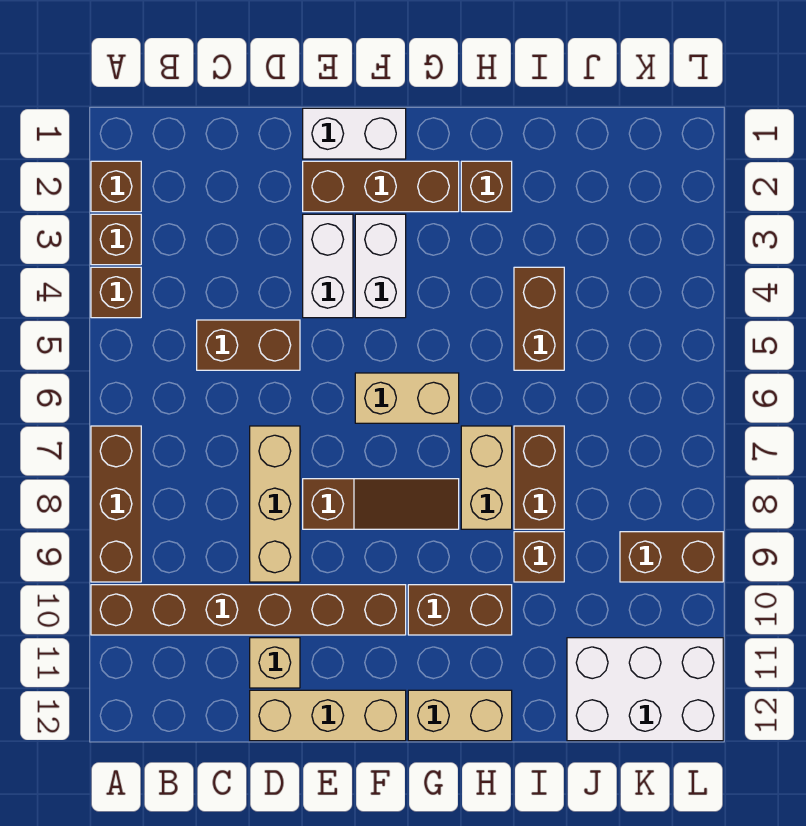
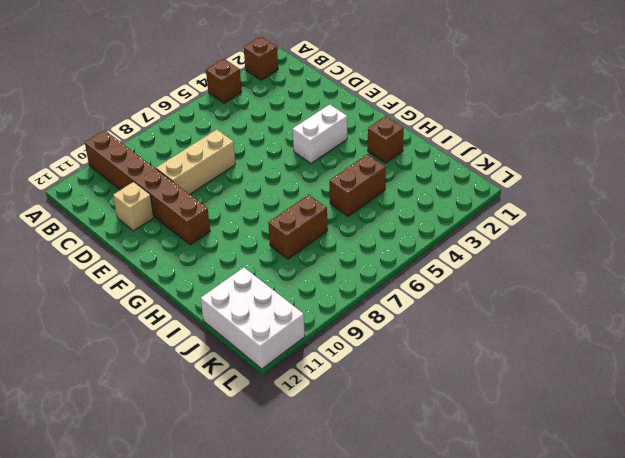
none -> brown brick A3 level 1
none -> brown brick A7:A9 level 1
none -> brown brick C5:D5 level 1

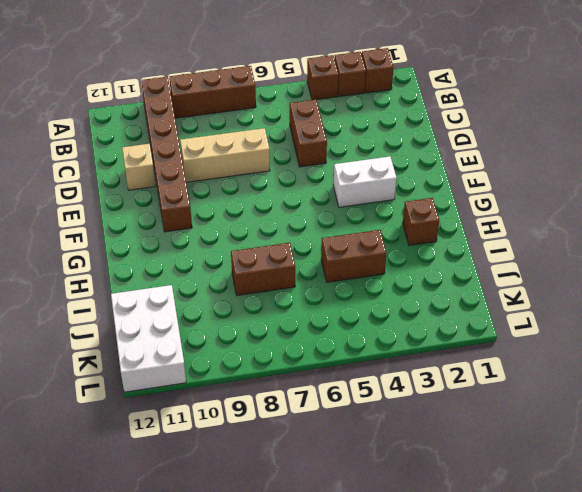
none -> tan brick D12:F12 level 1
none -> white brick E1:F1 level 1
none -> brown brick E2:G2 level 1

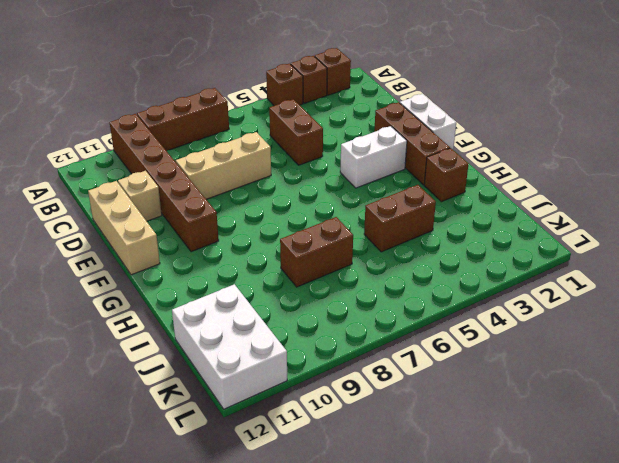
none -> white brick E3:E4 level 1
none -> brown slope E8:G8 level 1 top E
none -> tan brick F6:G6 level 1

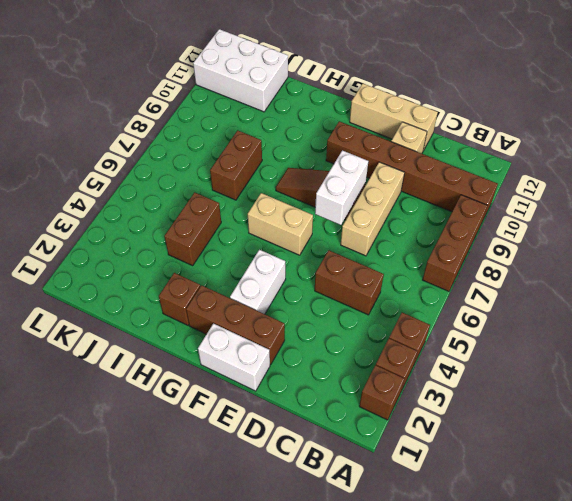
white brick E7:E8 level 2 -> white brick E3:E4 level 1
none -> brown brick G10:H10 level 1
none -> tan brick G12:H12 level 1
none -> tan brick H7:H8 level 1

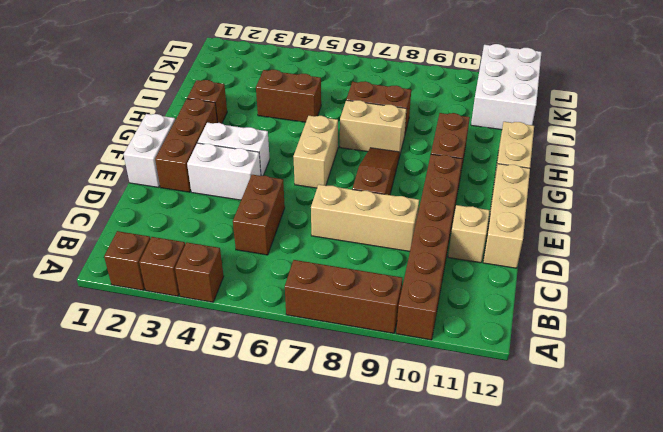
none -> brown brick I9 level 1
none -> brown brick K9:L9 level 1

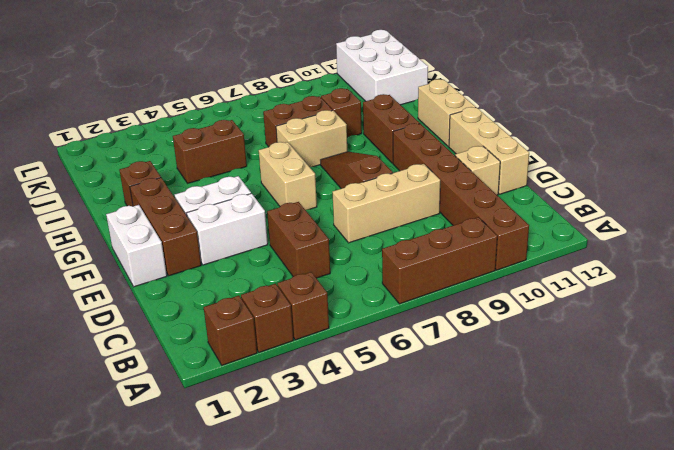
none -> brown brick K9:L9 level 1

